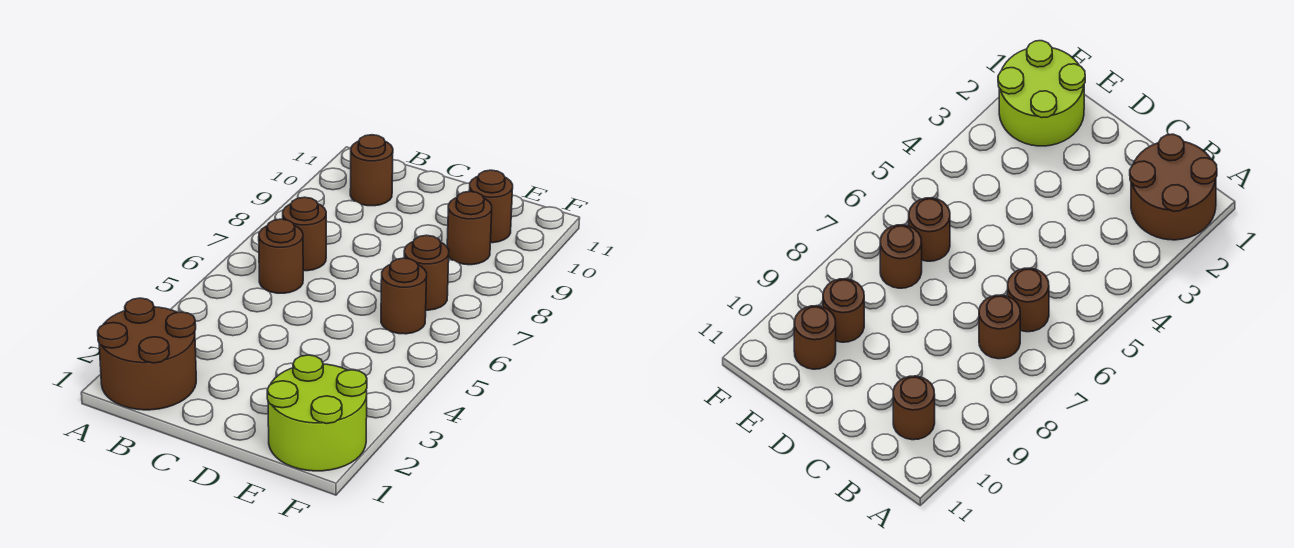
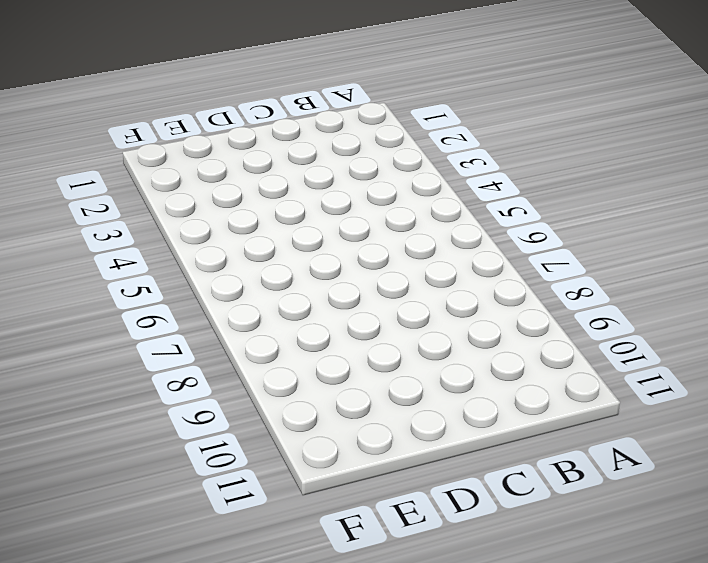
none -> brown round brick A1:B2 level 1
none -> brown round brick B6 level 1

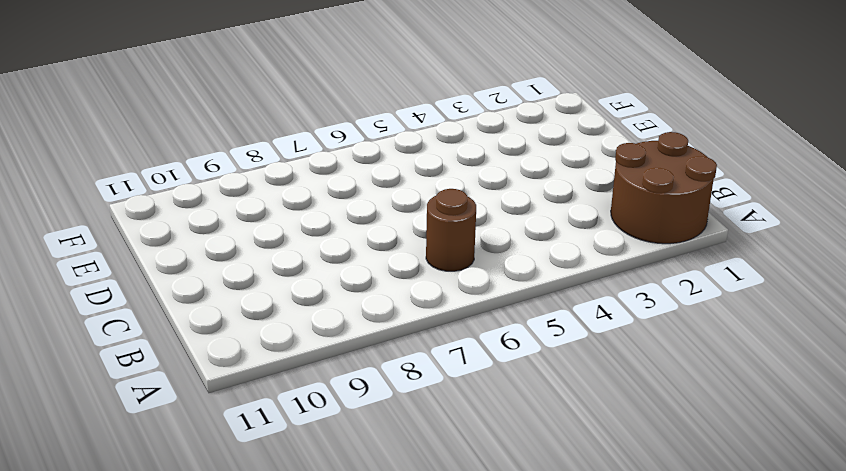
none -> brown round brick B7 level 1
none -> brown round brick B10 level 1

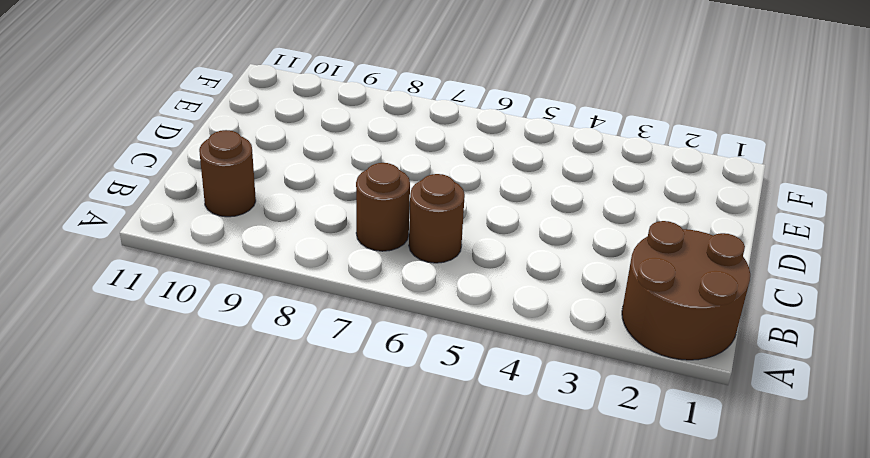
none -> lime round brick E1:F2 level 1
none -> brown round brick E6 level 1

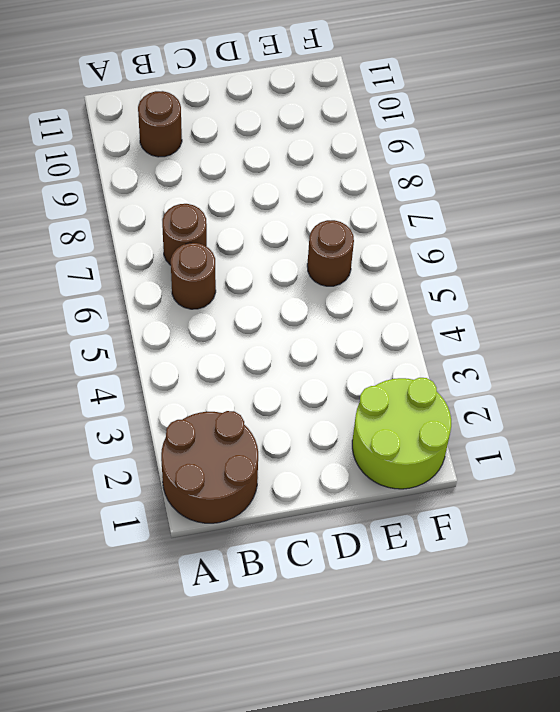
none -> brown round brick E7 level 1
none -> brown round brick E9 level 1

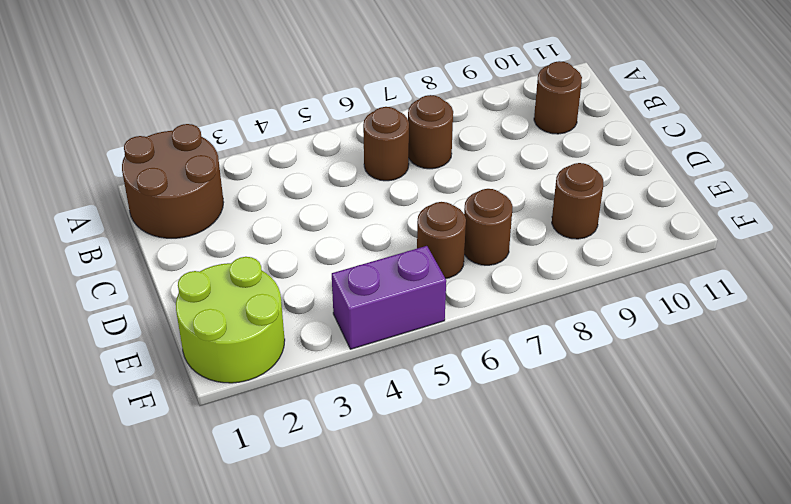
purple brick F4:F5 level 1 -> none
none -> brown round brick E10 level 1

